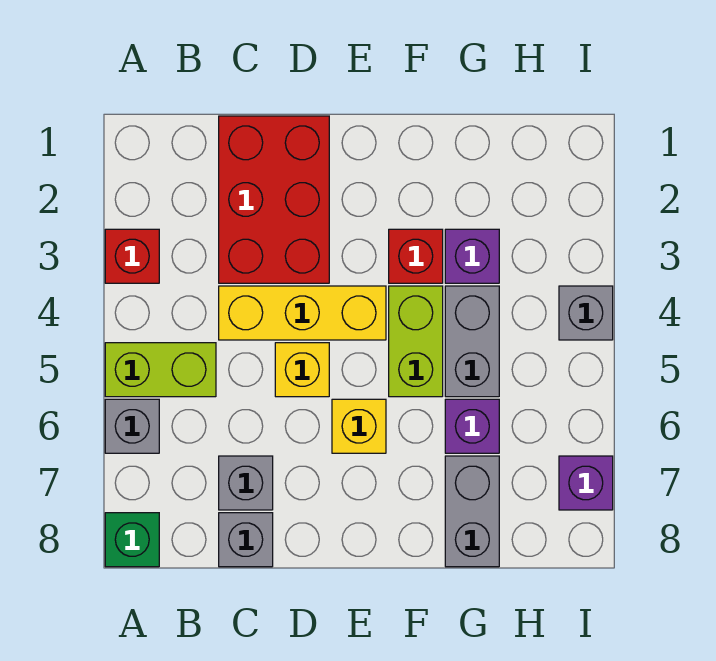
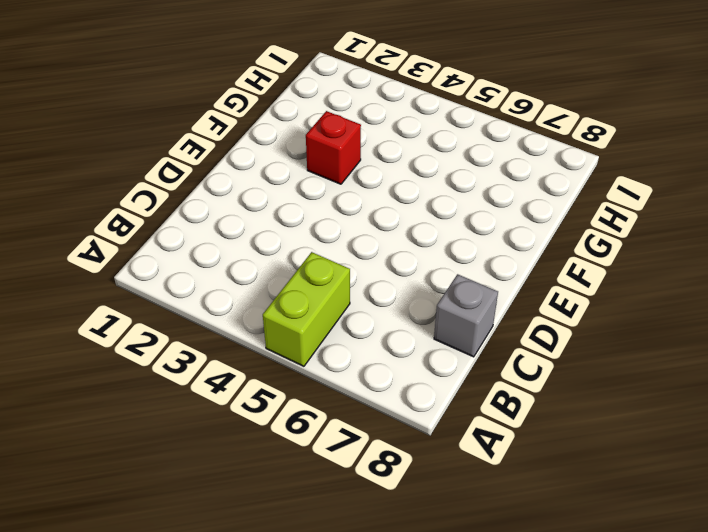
none -> red brick A3 level 1
none -> grey brick A6 level 1
none -> green brick A8 level 1

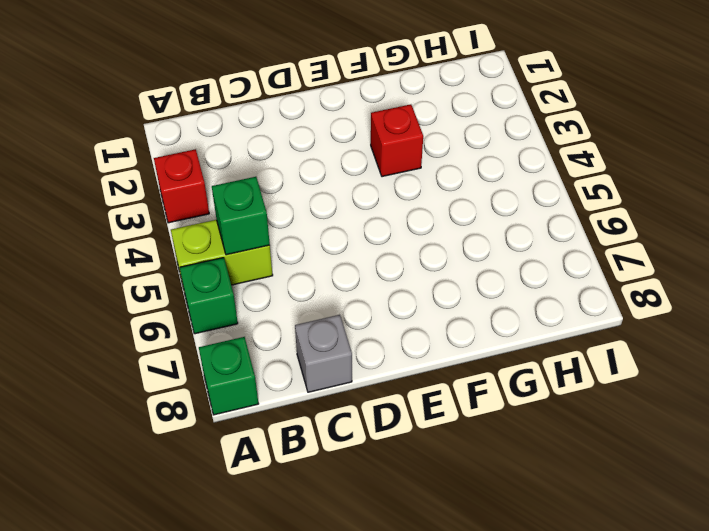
green brick A6 level 1 -> grey brick A6 level 1
green brick B5 level 2 -> none
none -> red brick C1:D3 level 1
none -> yellow brick C4:E4 level 1
none -> grey brick C7 level 1

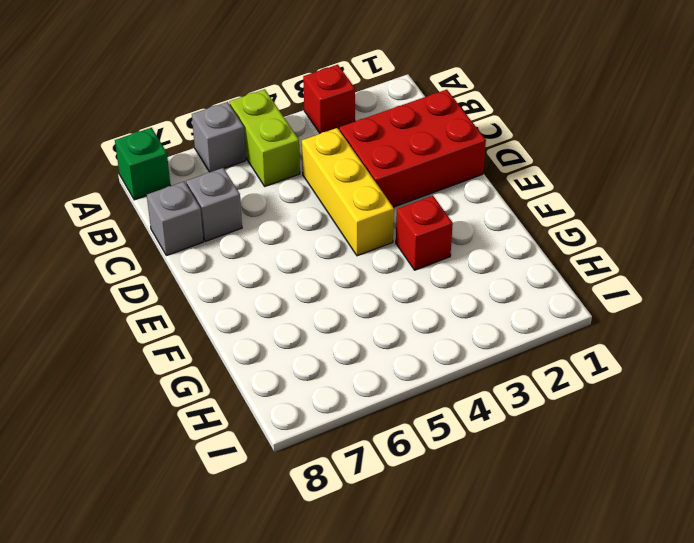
none -> yellow brick D5 level 1
none -> yellow brick E6 level 1
none -> lime brick F4:F5 level 1

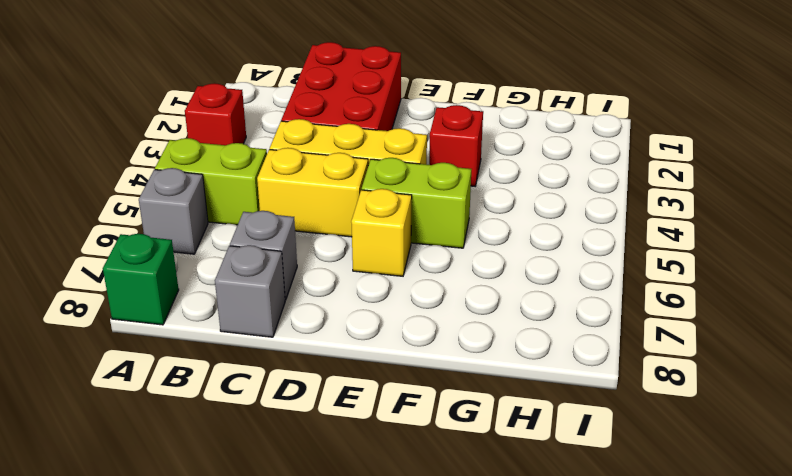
yellow brick C5:D5 level 1 -> yellow brick D5 level 1
lime brick E5:F5 level 1 -> lime brick F4:F5 level 1
none -> purple brick G3 level 1
none -> grey brick G4:G5 level 1
none -> purple brick G6 level 1

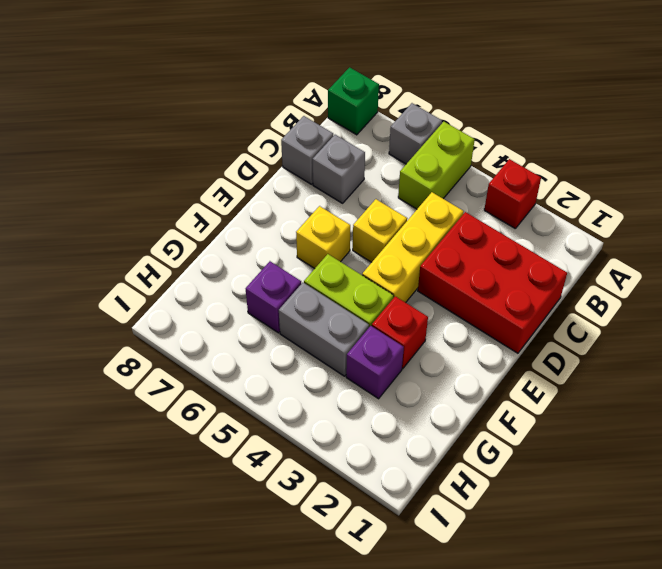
none -> grey brick G7:G8 level 1
none -> grey brick I4 level 1
none -> purple brick I7 level 1

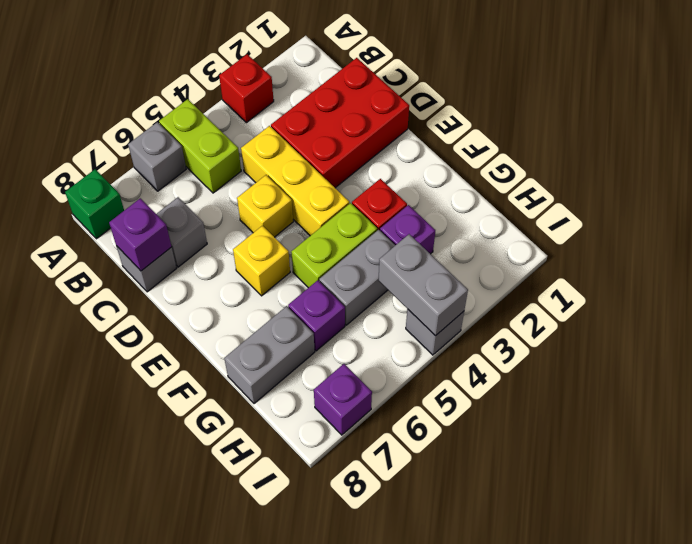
purple brick C8 level 2 -> none
grey brick H4:I4 level 2 -> none

